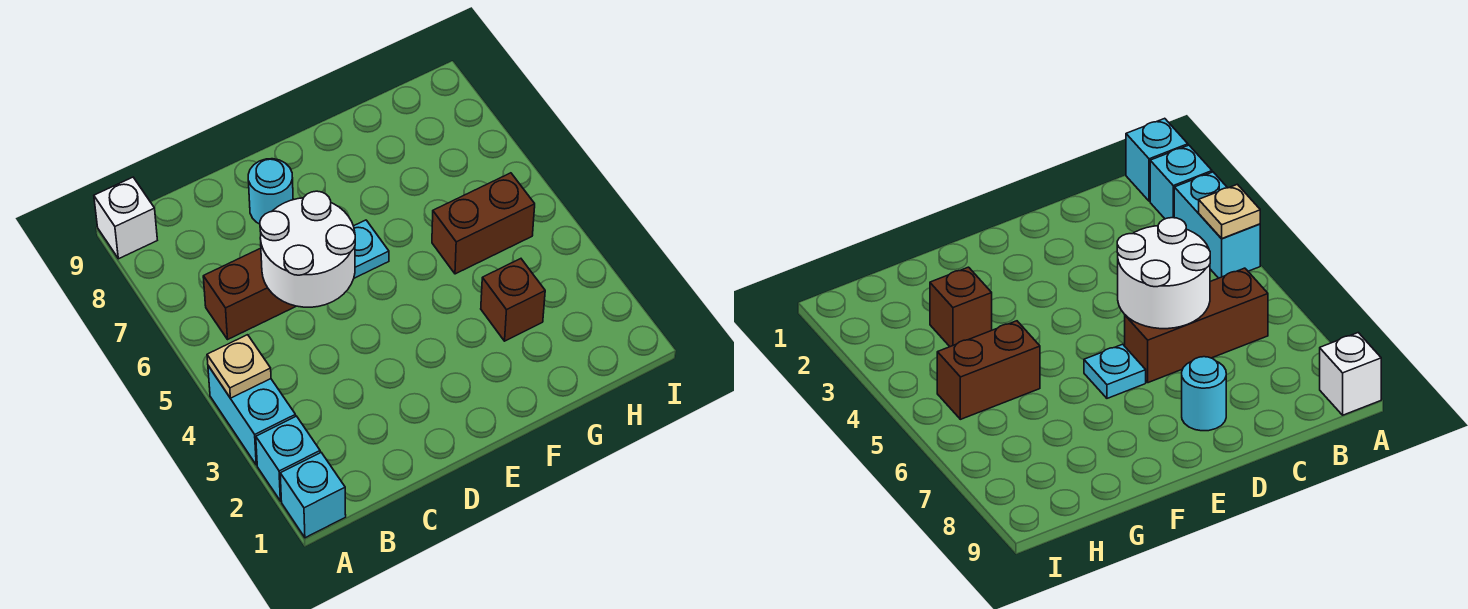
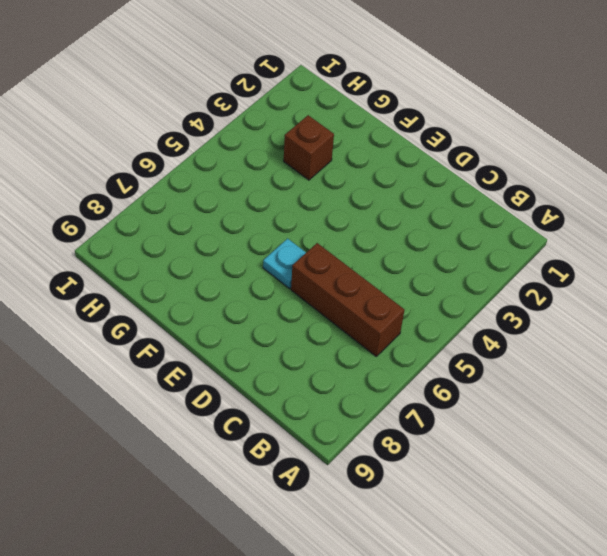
none -> cyan brick A1 level 1
none -> cyan brick A2 level 1

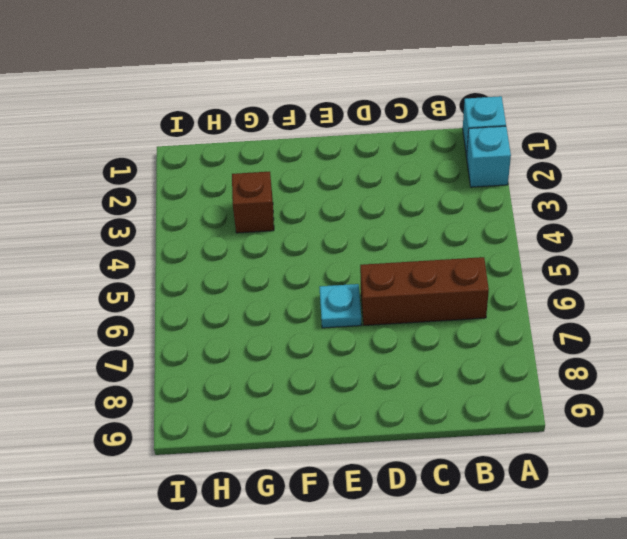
none -> cyan brick A3:A4 level 1
none -> white brick A9 level 1

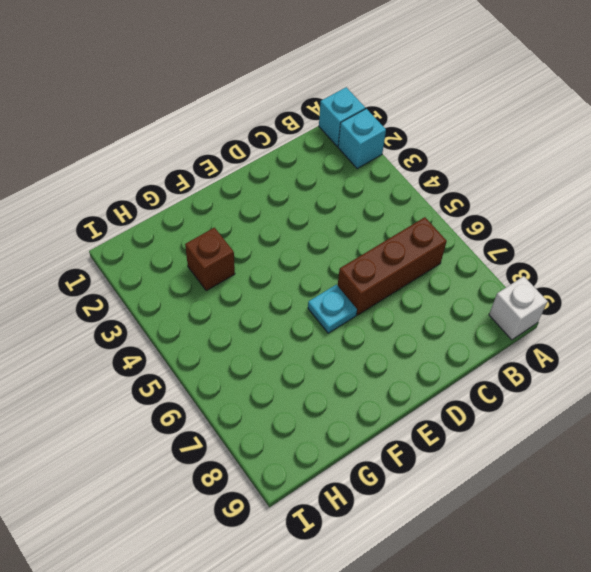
none -> cyan brick A3:A4 level 1
none -> cyan round brick D8 level 1

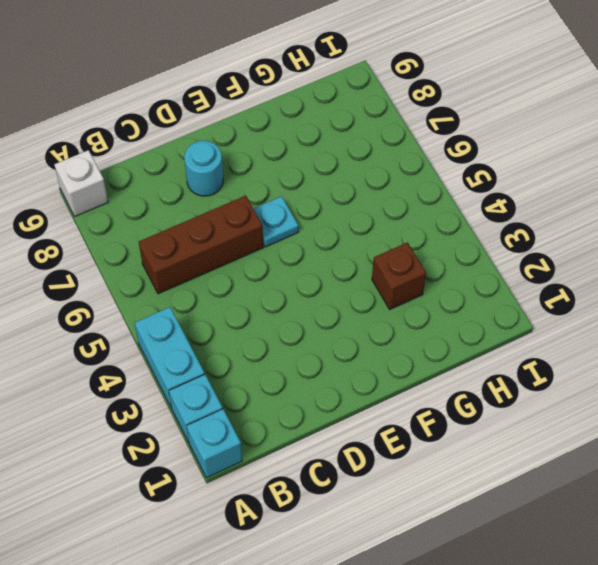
none -> brown brick G5:H5 level 1
none -> tan plate A4 level 2

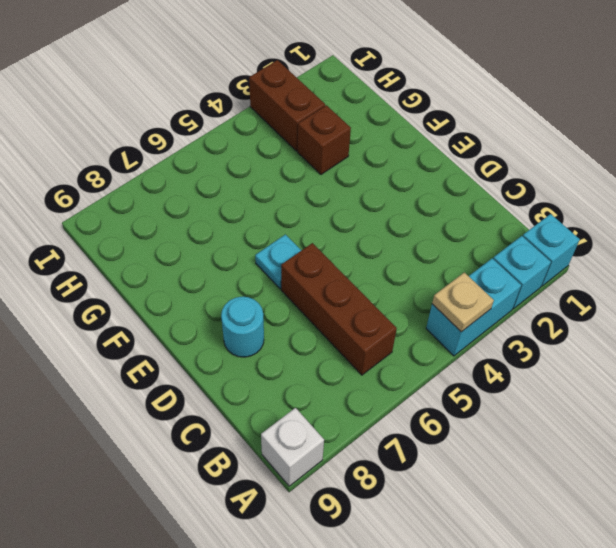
brown brick H3:I3 level 1 -> brown brick G5:H5 level 1
none -> white round brick C5:D6 level 2

